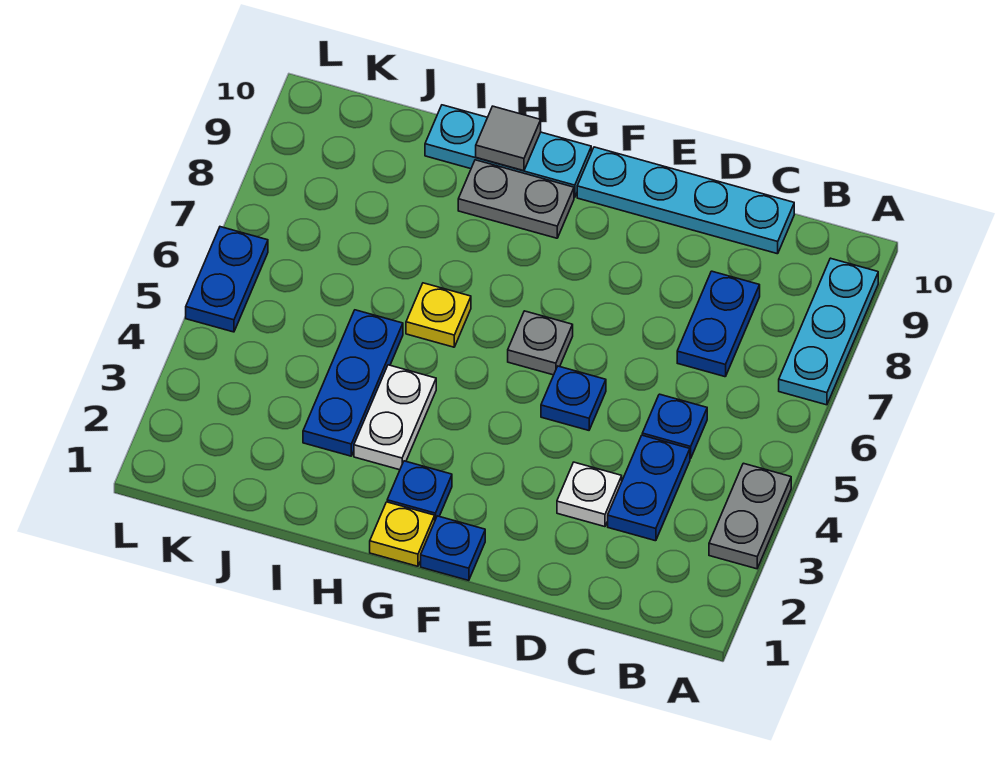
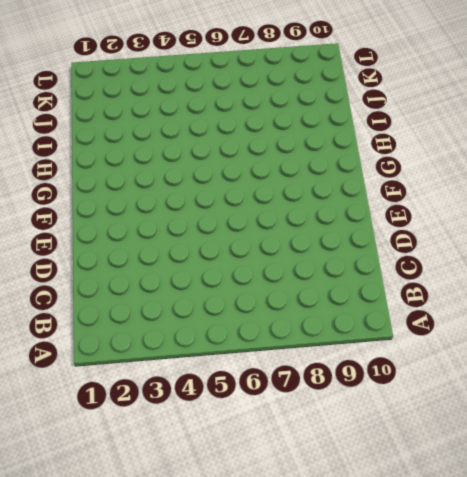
none -> grey plate A3:A4 level 1
none -> cyan plate A7:A9 level 1
none -> blue plate C3:C4 level 1

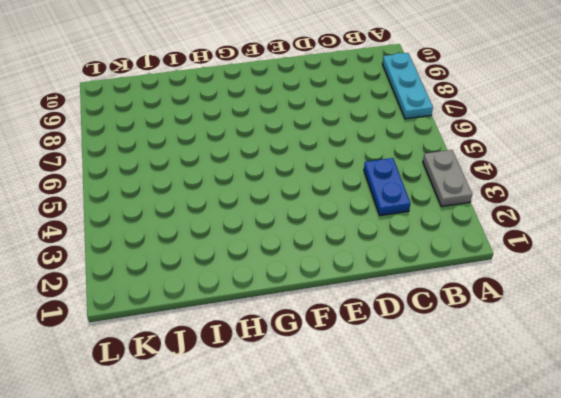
none -> blue plate C5 level 1
none -> blue plate C7:C8 level 1
none -> cyan plate C10:F10 level 1

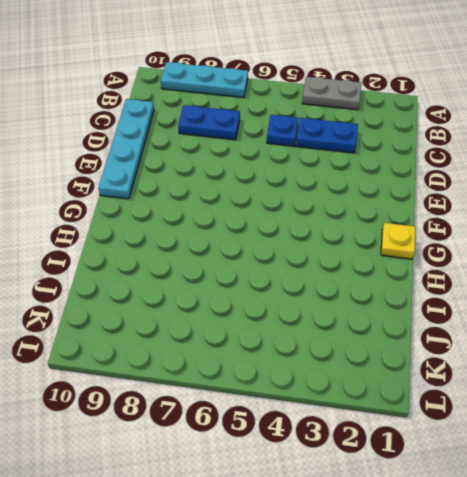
none -> white plate D3 level 1
none -> blue plate E5 level 1
none -> blue plate F1 level 1

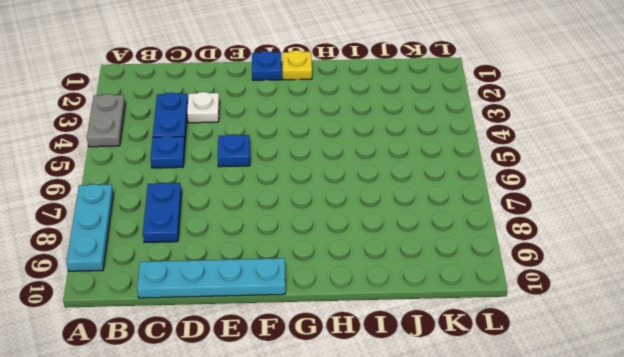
none -> grey plate F6 level 1
none -> blue plate G2 level 1
none -> grey plate G9:H9 level 1

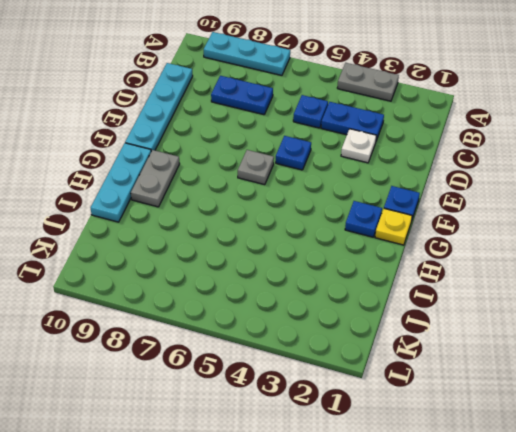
none -> white plate H3:H4 level 1
none -> yellow plate H6 level 1
none -> blue plate I3:I5 level 1

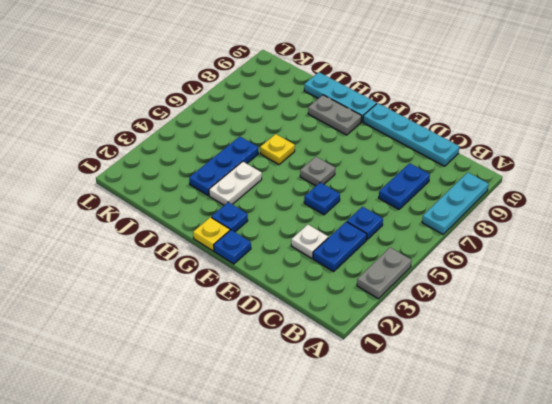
none -> blue plate L5:L6 level 1
none -> grey tile H10 level 2

